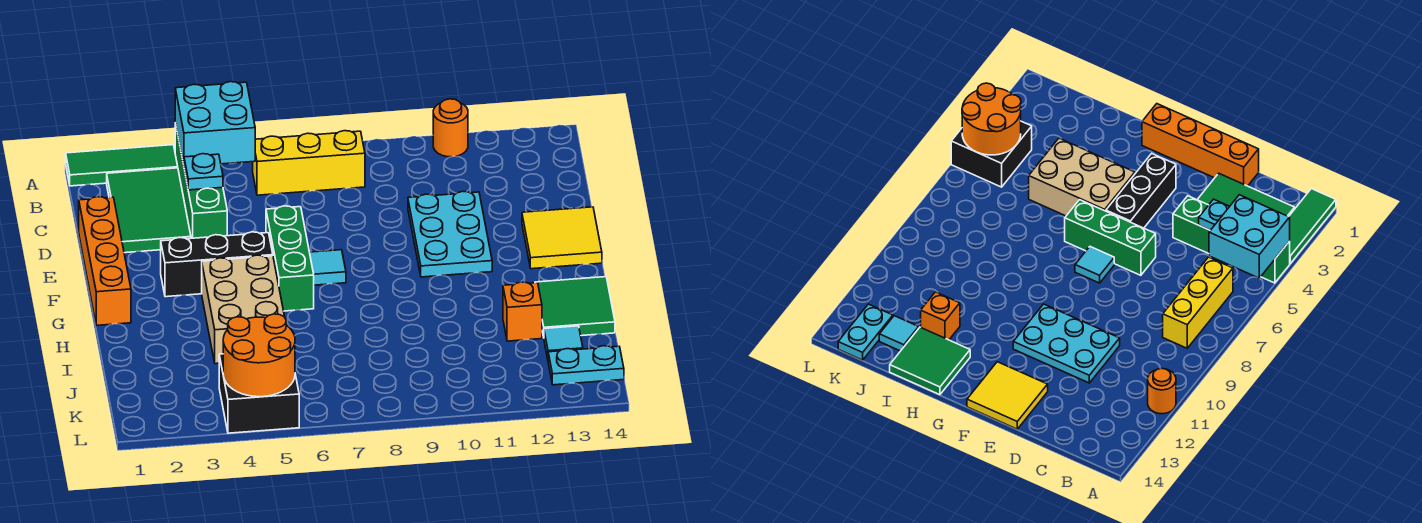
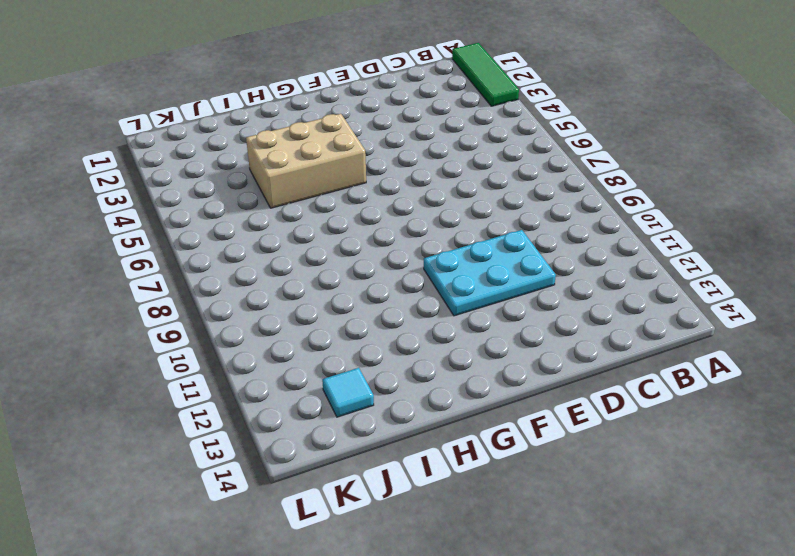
none -> green brick A4:D4 level 1
none -> orange round brick A11 level 1
none -> green tile B2:D3 level 1

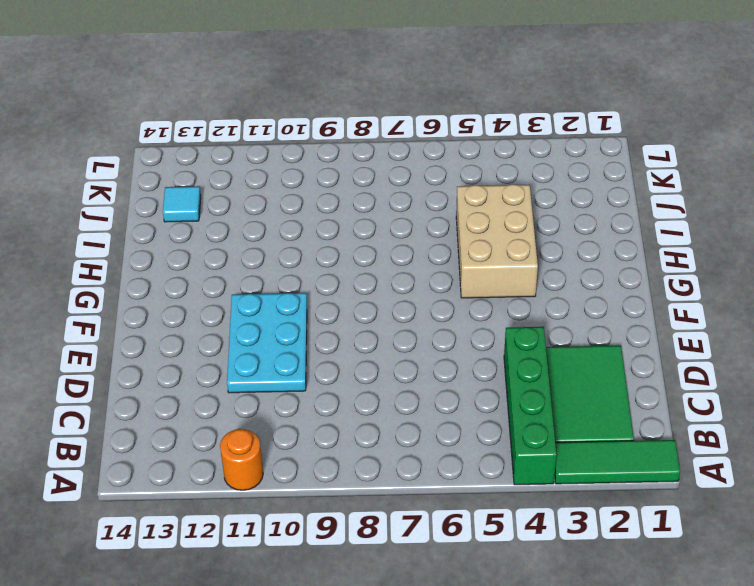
none -> yellow brick B6:B8 level 1
none -> orange brick D1:G1 level 1
none -> green brick E6:G6 level 1

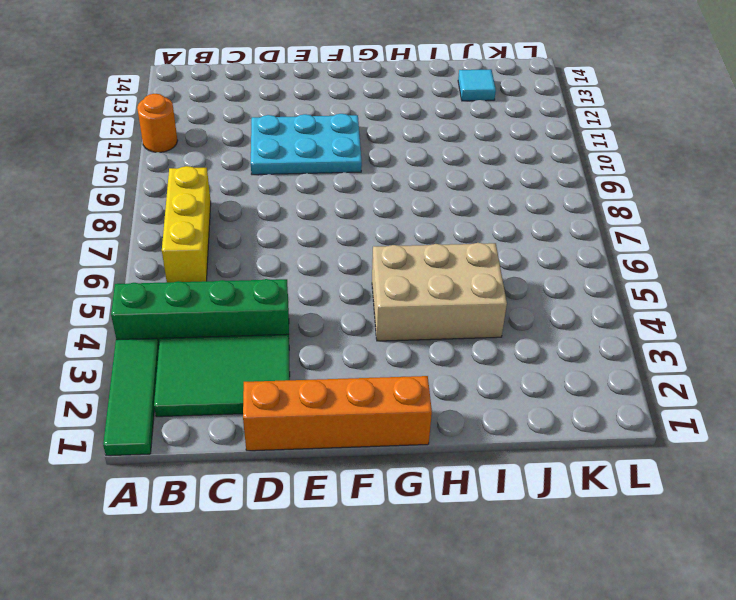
none -> green brick E6:G6 level 1
none -> yellow tile E13:F14 level 1
none -> black brick F3:F5 level 1

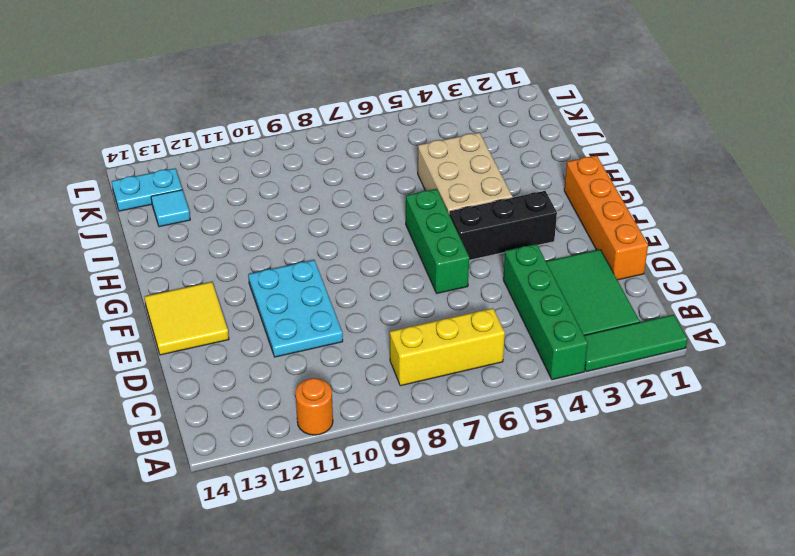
none -> cyan tile F7 level 1
none -> green tile H13:I14 level 1
none -> orange brick I12 level 1

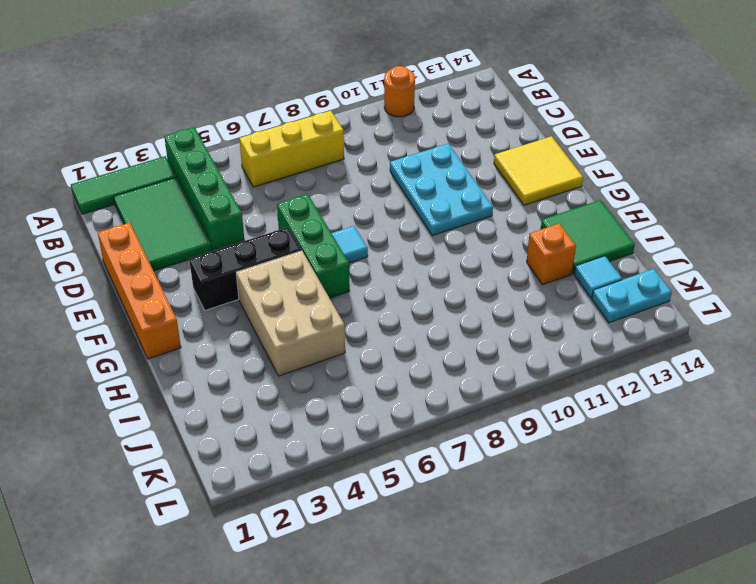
none -> black brick K4:L5 level 1
none -> cyan brick A4:B5 level 2
none -> cyan plate C4 level 2

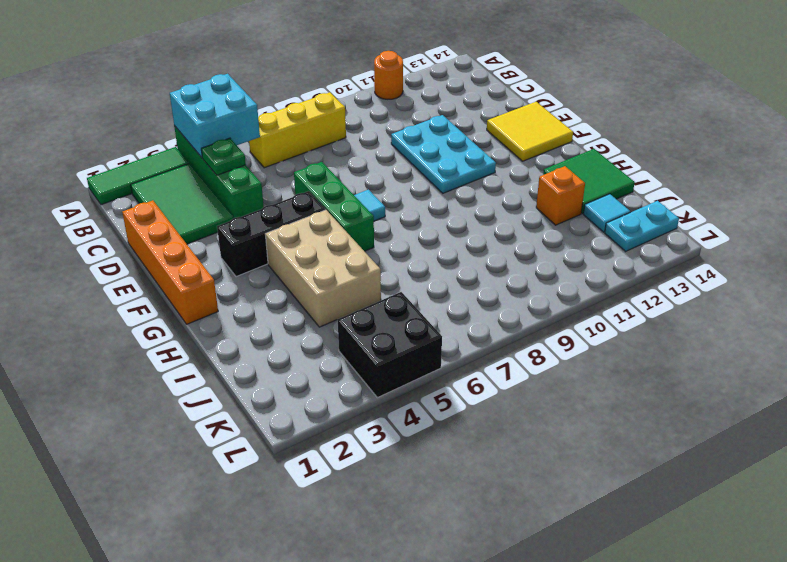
green plate C4 level 2 -> cyan plate C4 level 2
none -> orange round brick K4:L5 level 2

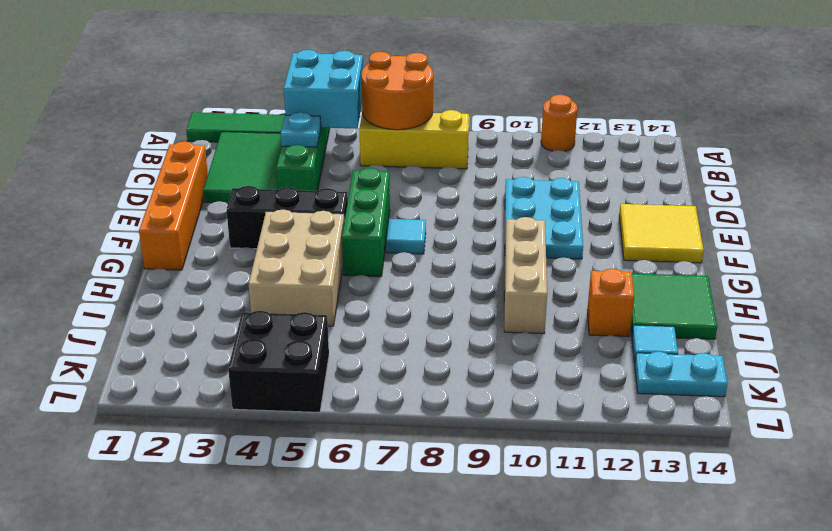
orange round brick A6:B7 level 2 -> orange round brick K4:L5 level 2
tan brick G10:I10 level 1 -> none

